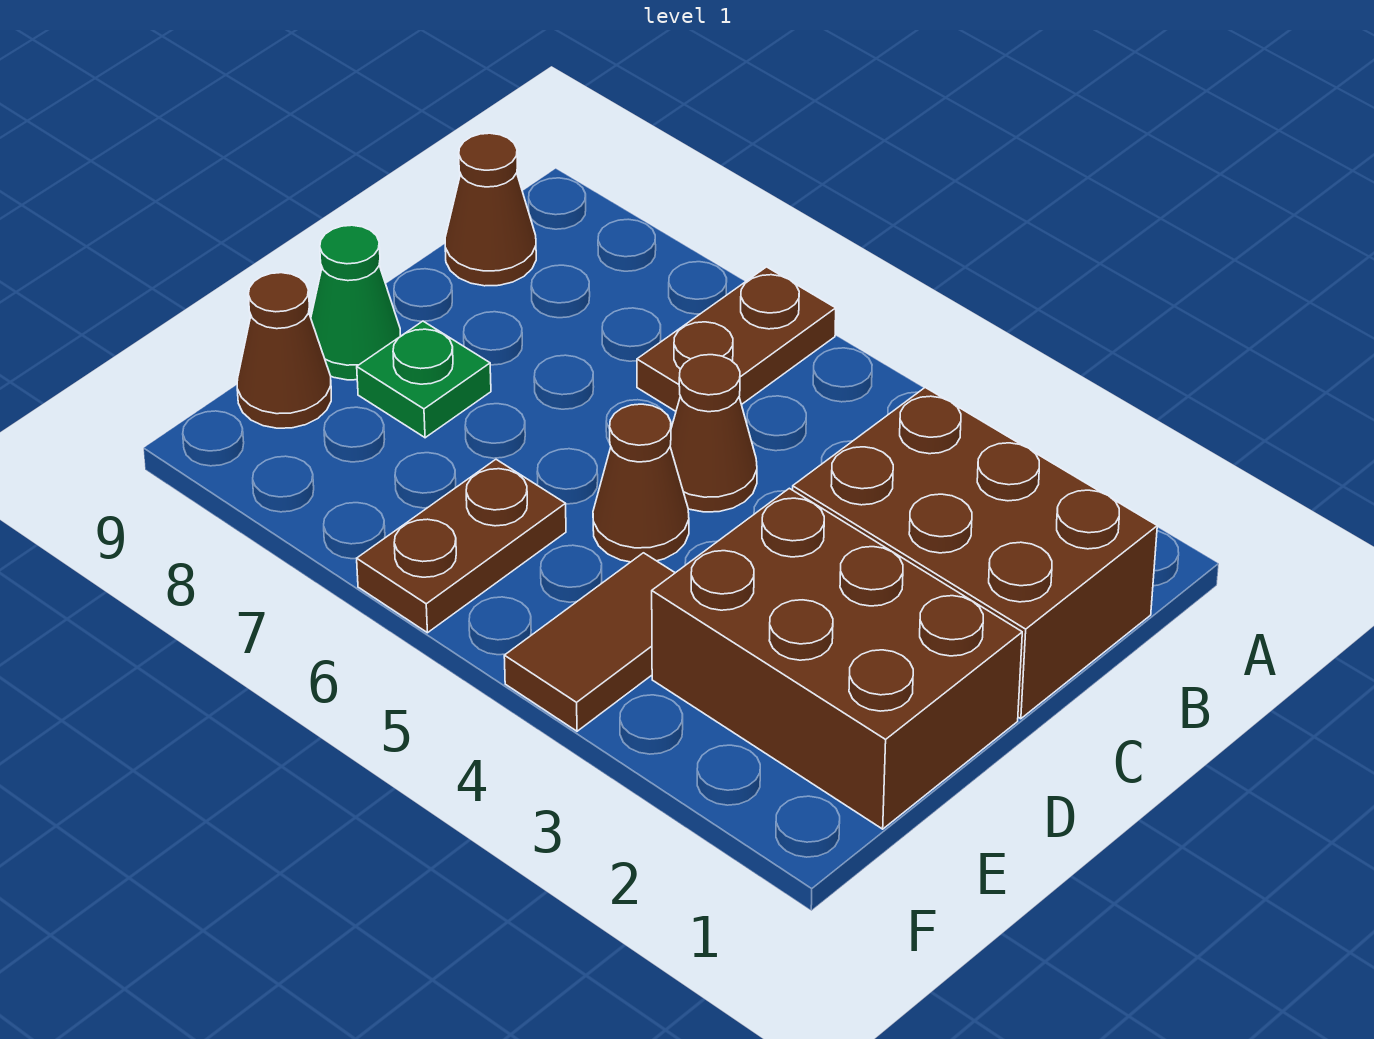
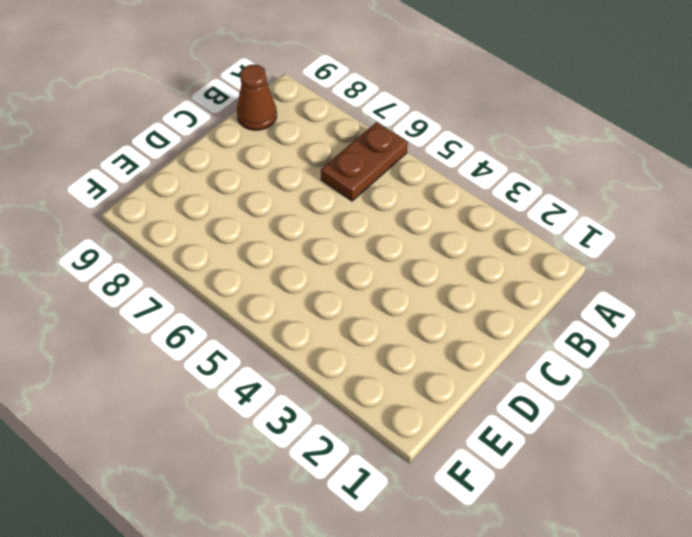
none -> brown brick B1:C3 level 1
none -> brown cone C5 level 1

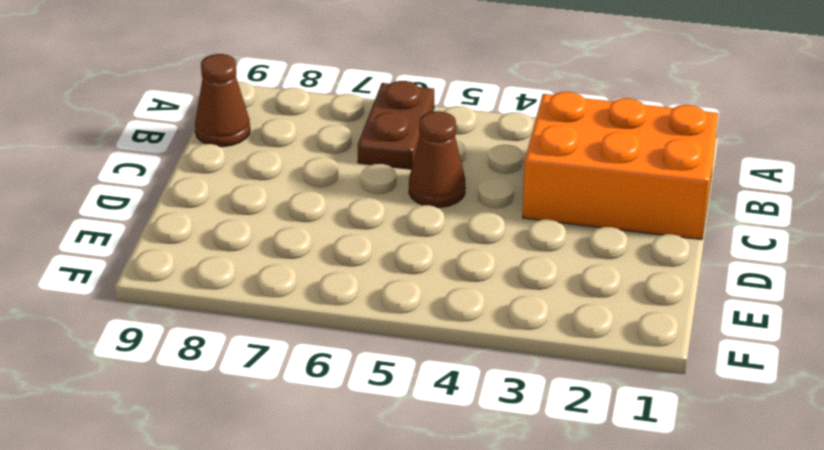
orange brick B1:C3 level 1 -> brown brick B1:C3 level 1
none -> brown brick D1:E3 level 1
none -> brown cone D5 level 1

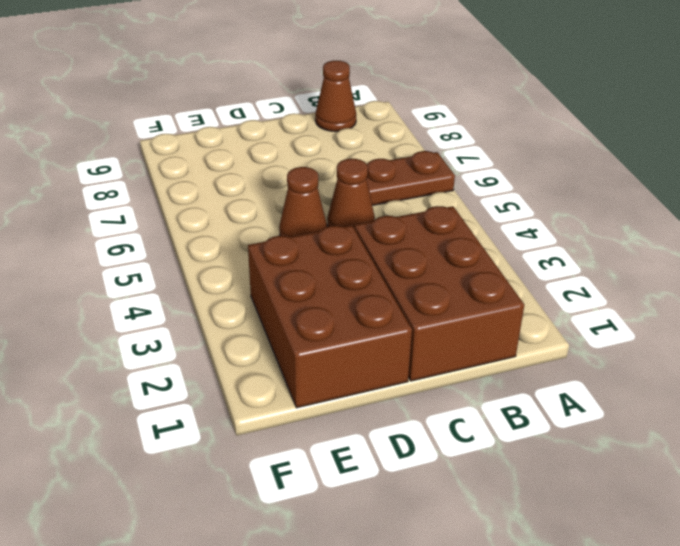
none -> green plate D8 level 1
none -> green cone D9 level 1

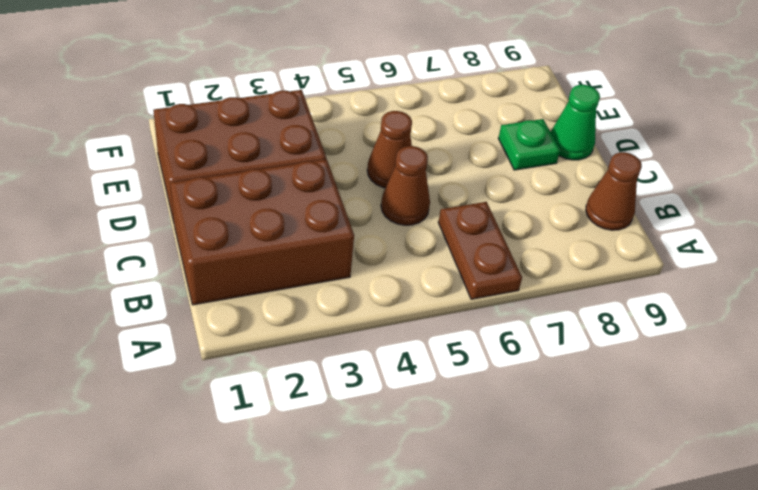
none -> brown tile E4:F4 level 1
none -> brown plate E6:F6 level 1

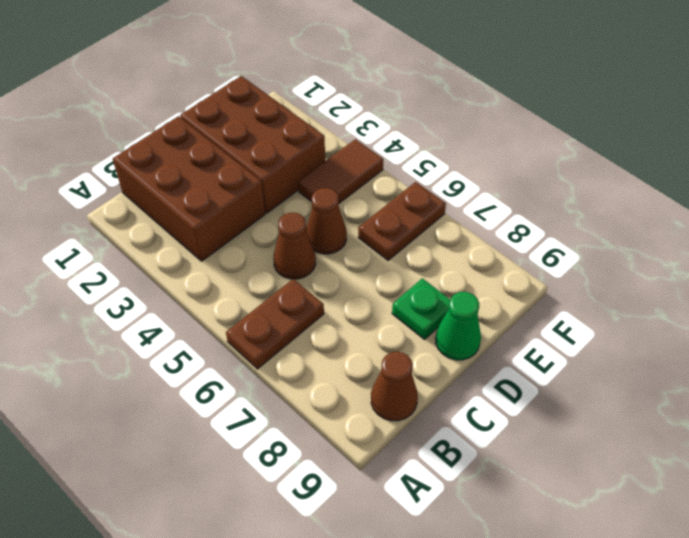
none -> brown cone E9 level 1

